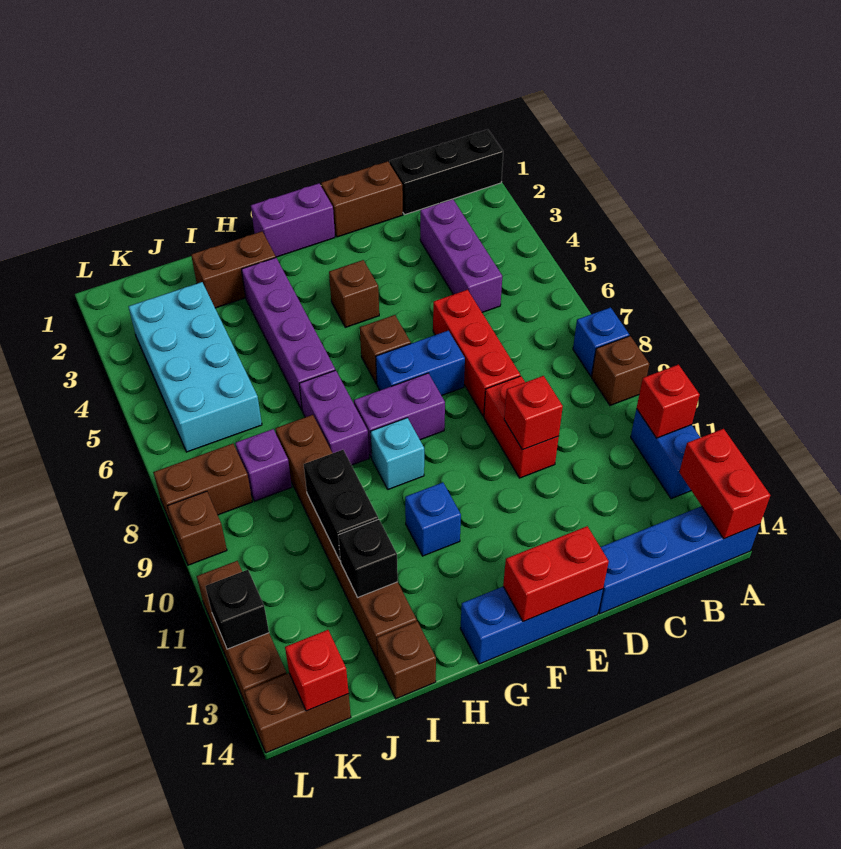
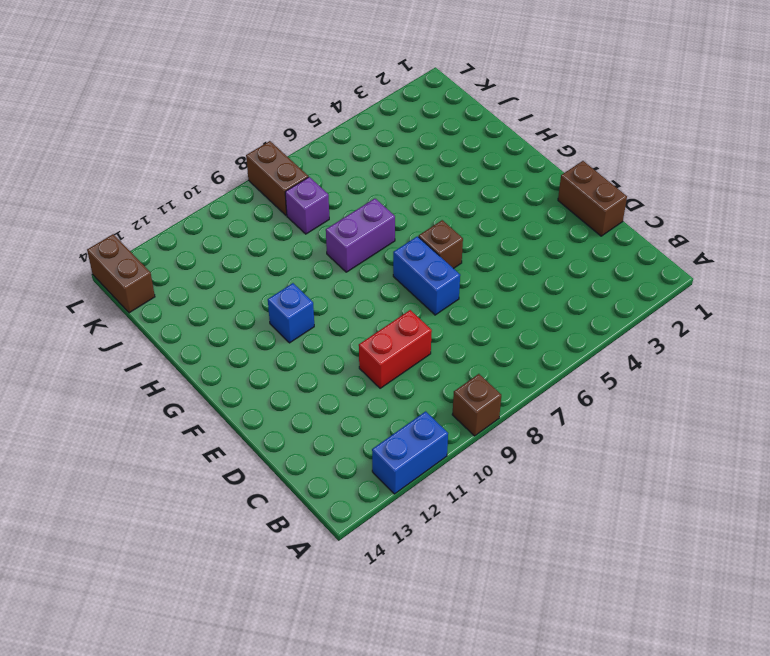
none -> black brick A1:C1 level 1
none -> blue brick A8 level 1
none -> blue brick A14:D14 level 1
none -> purple brick C3:C5 level 1

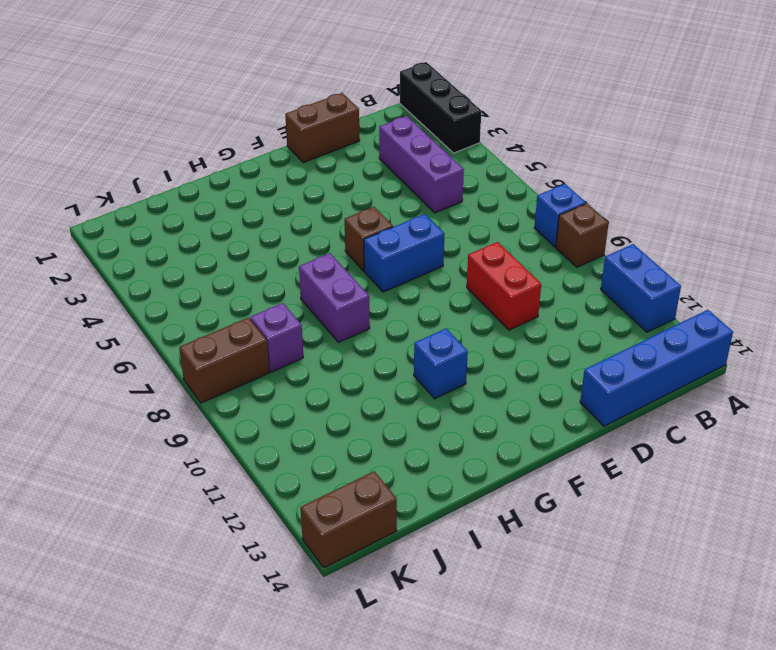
black brick A1:A3 level 1 -> black brick A1:C1 level 1
none -> red brick D6:D8 level 1
none -> blue brick E14:G14 level 1
none -> purple brick F1:G1 level 1
none -> brown brick F4 level 1

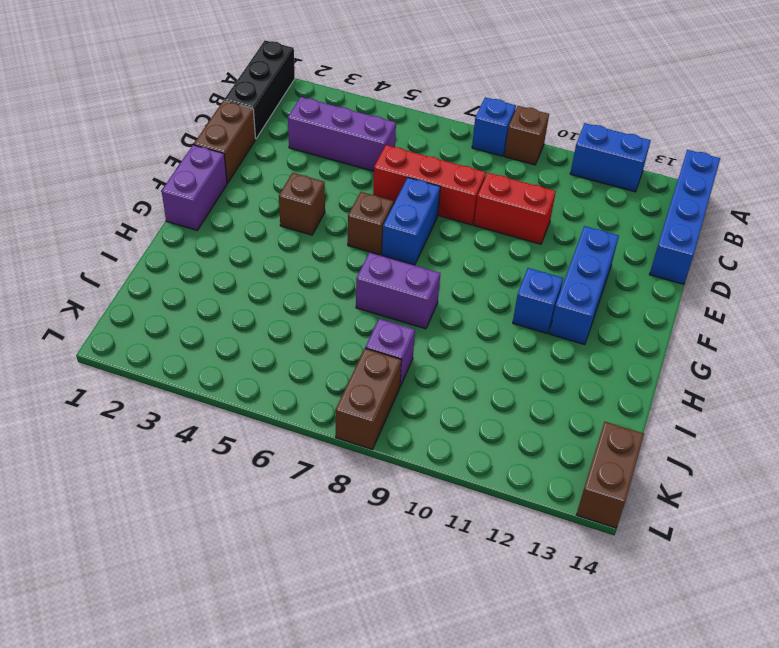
blue brick E12:G12 level 1 -> blue brick E14:G14 level 1
none -> purple brick F8:G8 level 1
none -> cyan brick G9 level 1
none -> brown brick H2:I2 level 1
none -> purple brick H3:H6 level 1

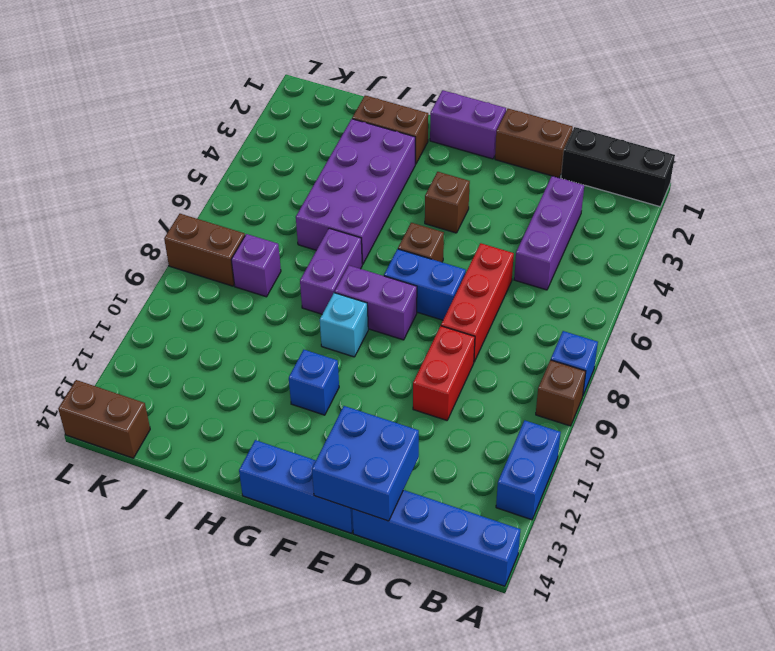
blue brick D13:E14 level 2 -> red brick E14:F14 level 2
purple brick H3:I6 level 1 -> purple brick H3:H6 level 1
none -> brown brick I8:I13 level 1
none -> brown brick I14 level 1
none -> cyan brick J3:K6 level 1
none -> brown brick L9 level 1

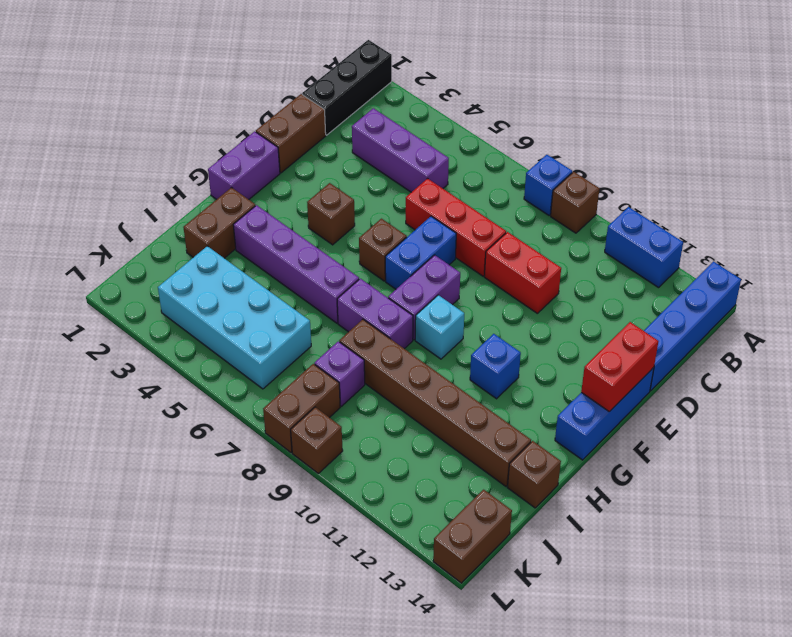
none -> brown brick L11:L13 level 1
none -> red brick A11 level 2
none -> red brick A13:A14 level 2
none -> red brick D10 level 2

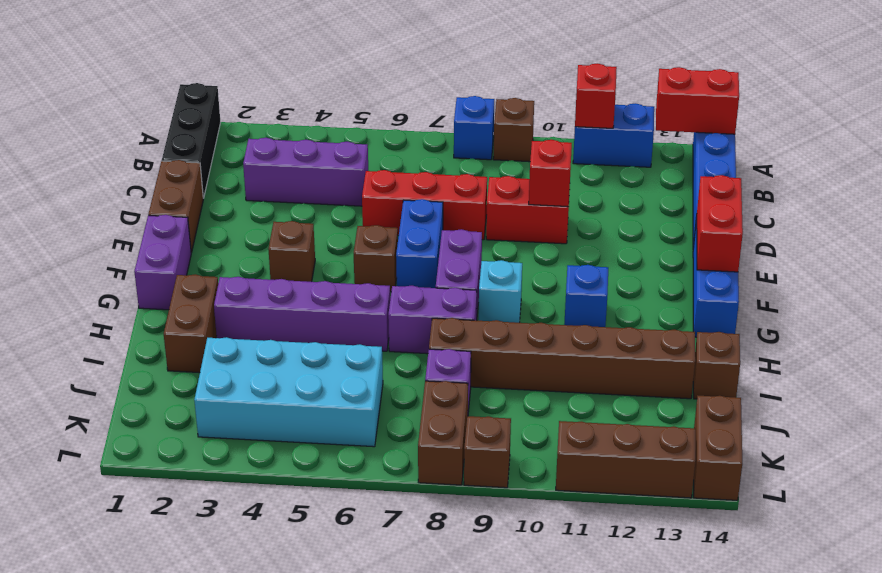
none -> black brick I10:I11 level 2
none -> black brick I12 level 2
none -> red brick K14 level 2
none -> black brick L12 level 2

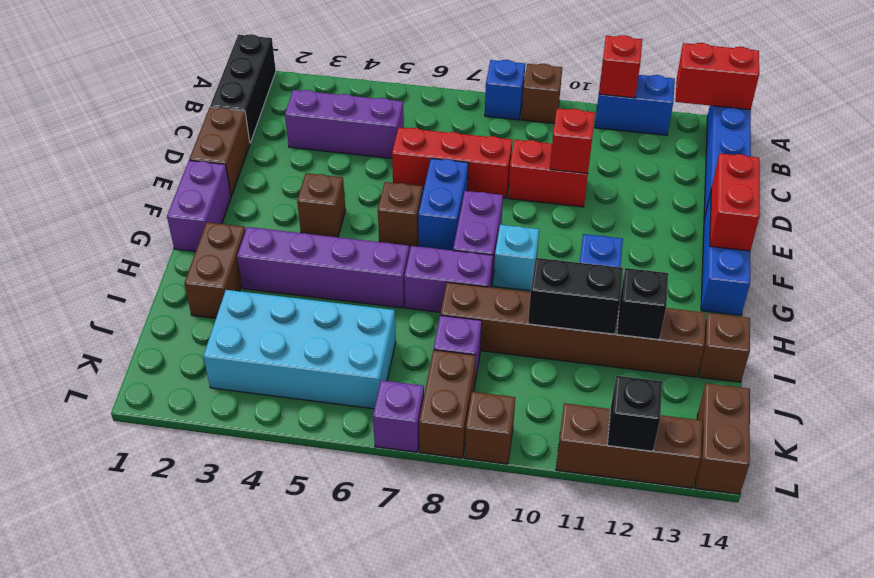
purple brick L7 level 1 -> none
none -> red brick K14 level 2

